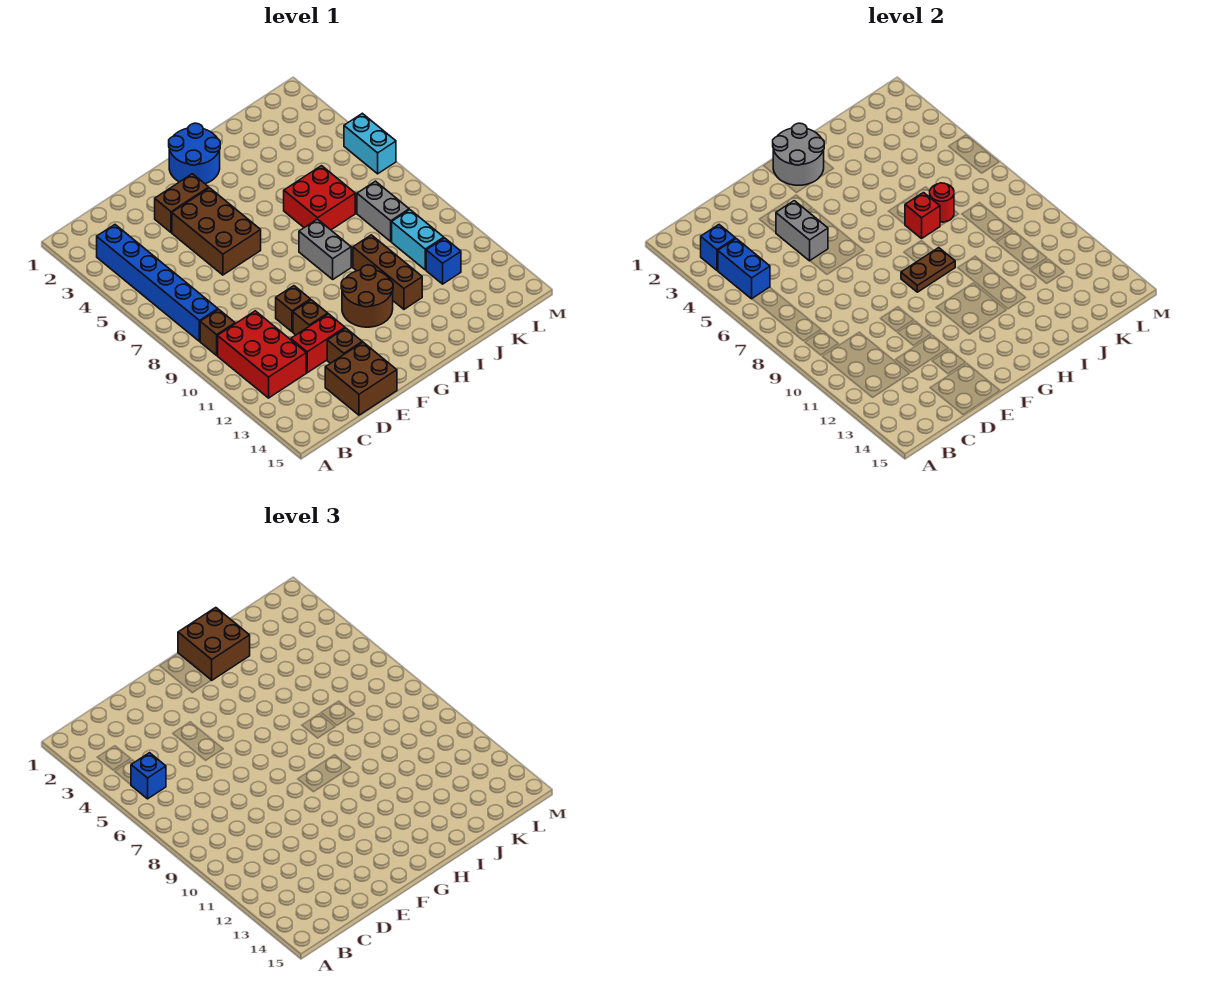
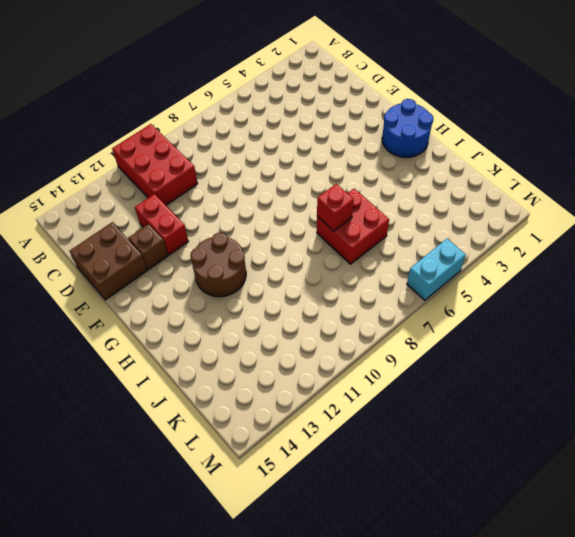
red brick A10:C11 level 1 -> red brick B10:C12 level 1
none -> blue brick B3:B8 level 1
none -> brown brick B9 level 1
none -> brown brick E3:F3 level 1

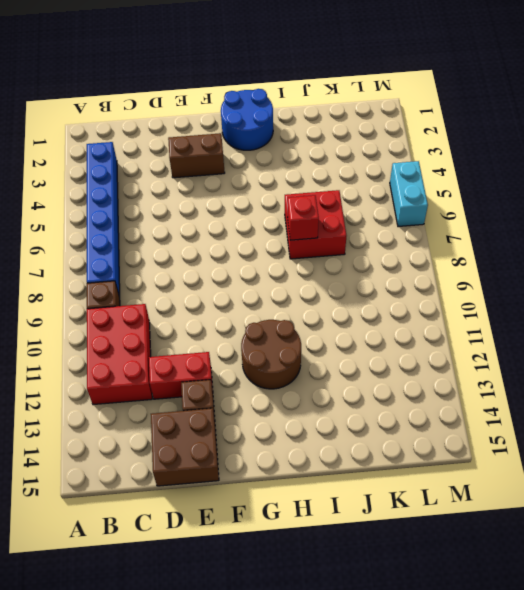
none -> brown brick E4:F6 level 1
none -> brown brick E10 level 1
none -> brown brick E11 level 1

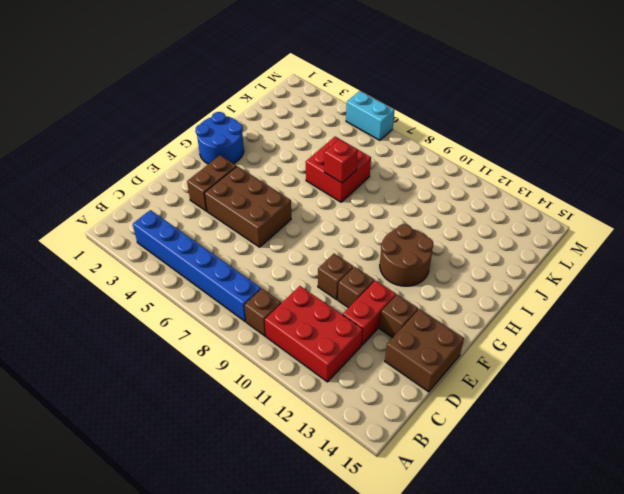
none -> grey brick H8:H9 level 1
none -> brown brick I10:I12 level 1
none -> grey brick K8:K9 level 1

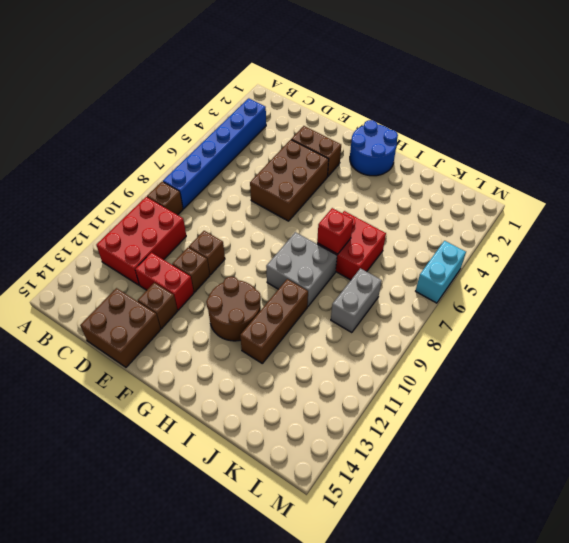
grey brick H8:I9 level 1 -> grey brick H8:H9 level 1
none -> cyan brick K10:K11 level 1
none -> blue brick K12 level 1
none -> blue brick B3 level 2

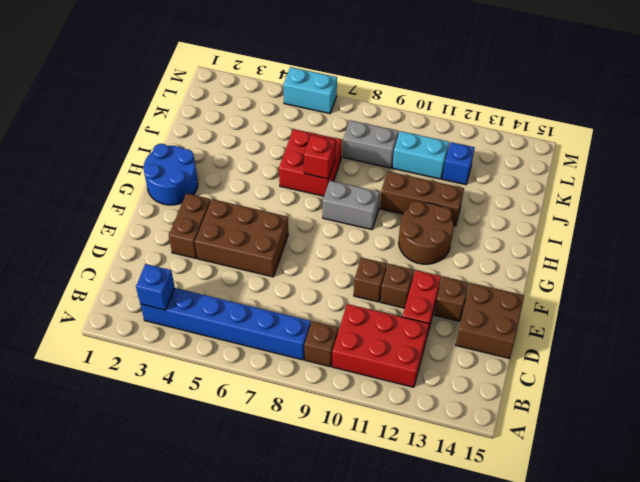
none -> blue brick B4:B5 level 2
none -> grey brick E4:E5 level 2
none -> grey round brick G1:H2 level 2

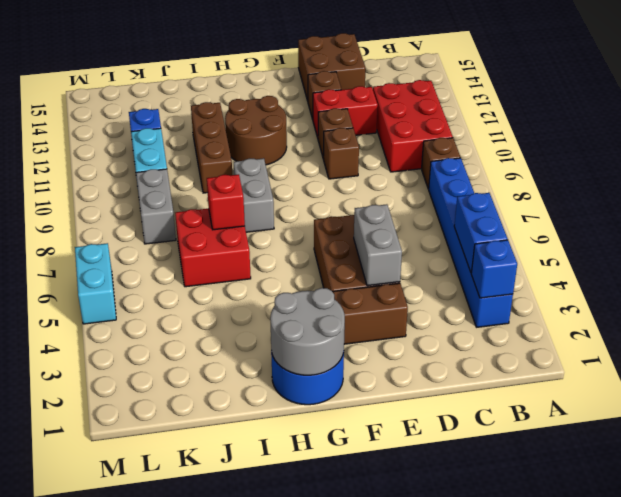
none -> brown plate G9:H9 level 2
none -> red round brick J7 level 2
none -> blue brick B5 level 3

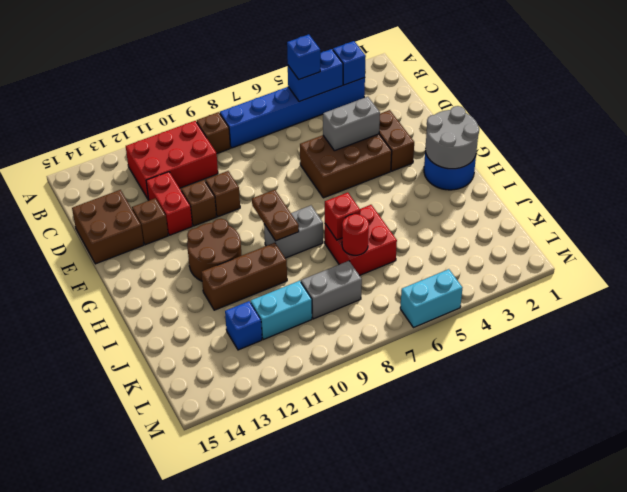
none -> brown brick H1:I2 level 3

